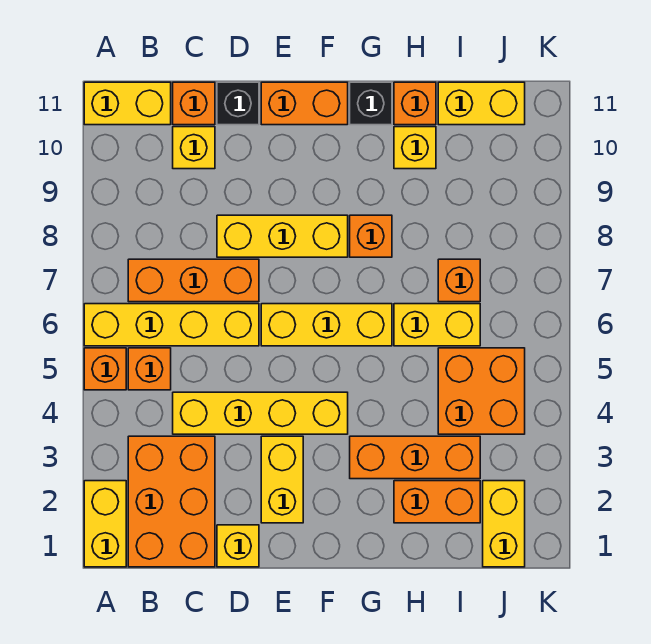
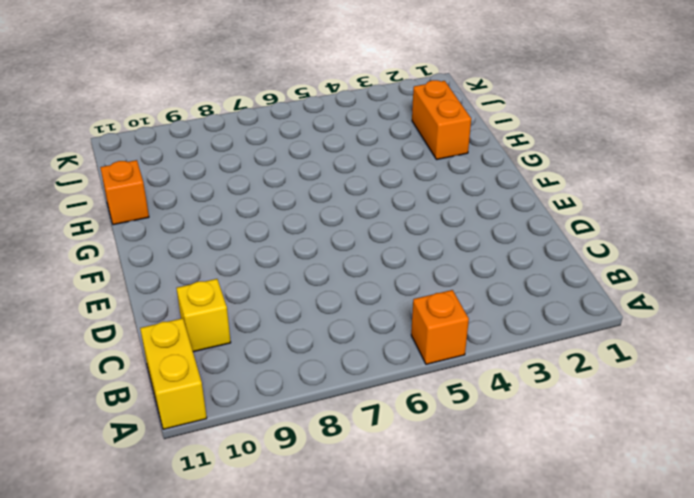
none -> yellow brick A1:A2 level 1
none -> yellow brick A6:D6 level 1
none -> orange brick B1:C3 level 1

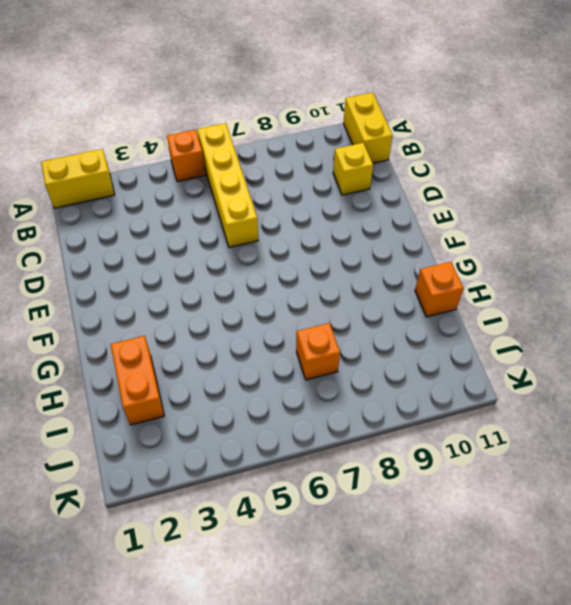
none -> orange brick B1:C3 level 1
none -> orange brick B5 level 1
none -> orange brick B7:D7 level 1

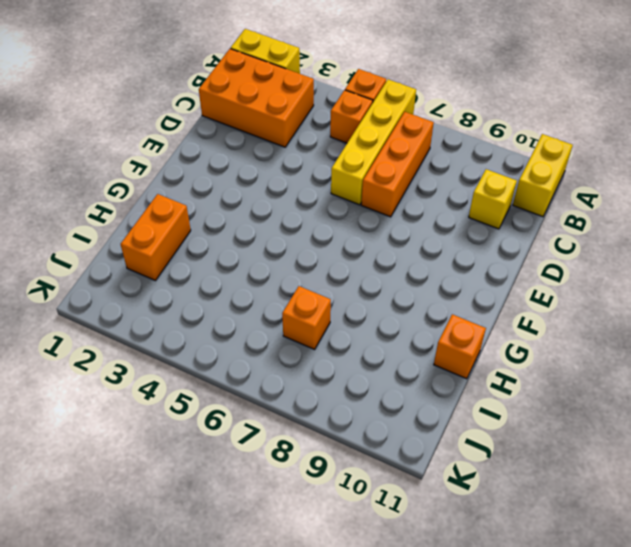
none -> yellow brick C4:F4 level 1
none -> orange brick C11 level 1
none -> yellow brick D1 level 1

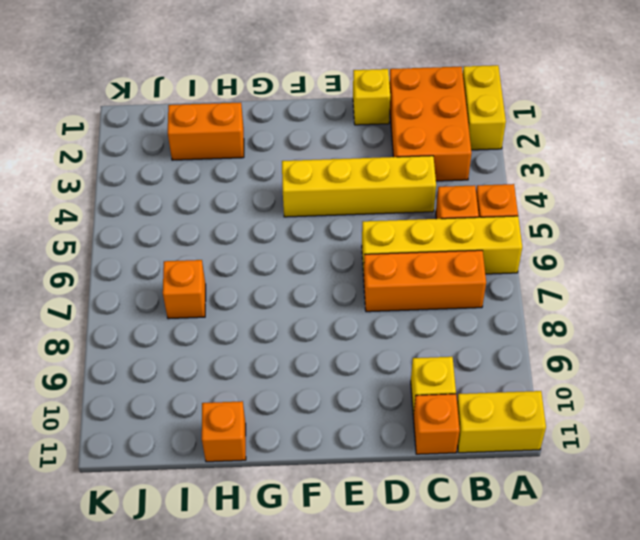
none -> yellow brick D8:F8 level 1
none -> black brick D11 level 1
none -> yellow brick E2:E3 level 1

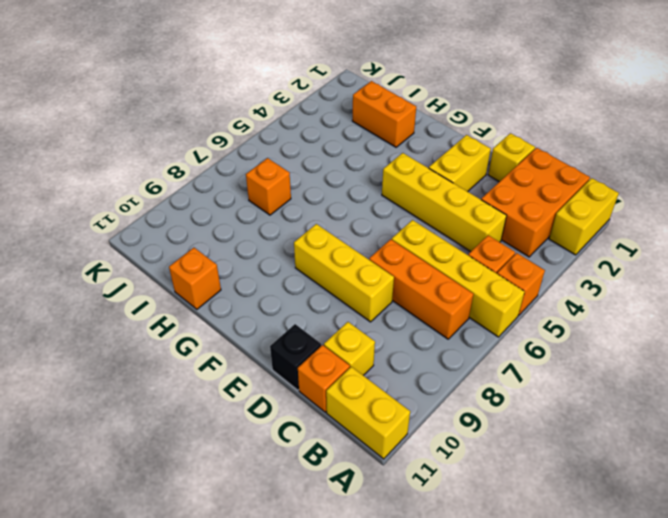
none -> yellow brick E6:G6 level 1
none -> orange brick E11:F11 level 1
none -> orange brick G3:I3 level 1

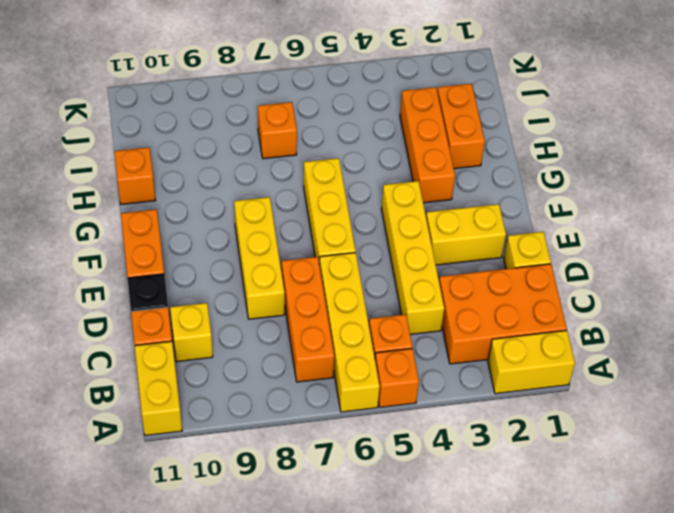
none -> orange brick G8 level 1
none -> black brick G11 level 1
none -> yellow brick H6:I6 level 1

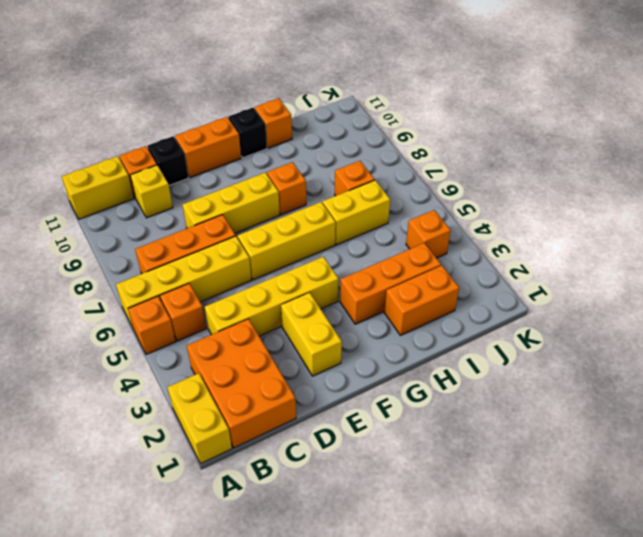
orange brick J4 level 1 -> orange brick I4:J5 level 1
none -> yellow brick D1 level 1
none -> yellow brick H10 level 1
none -> yellow brick I11:J11 level 1

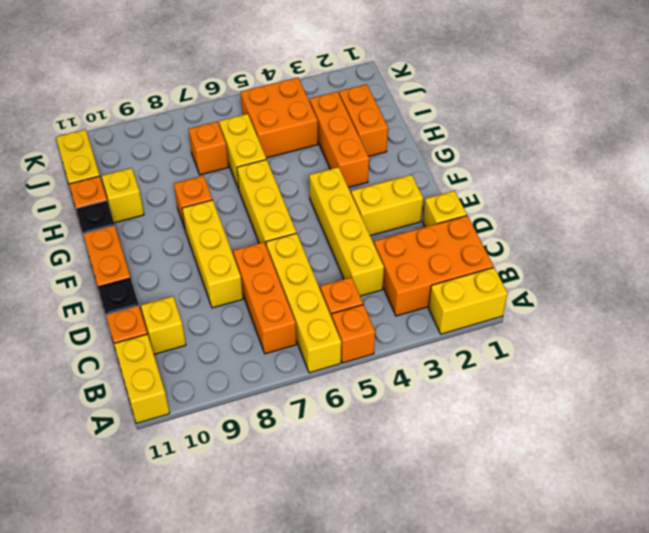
none -> yellow brick J1:J2 level 1

